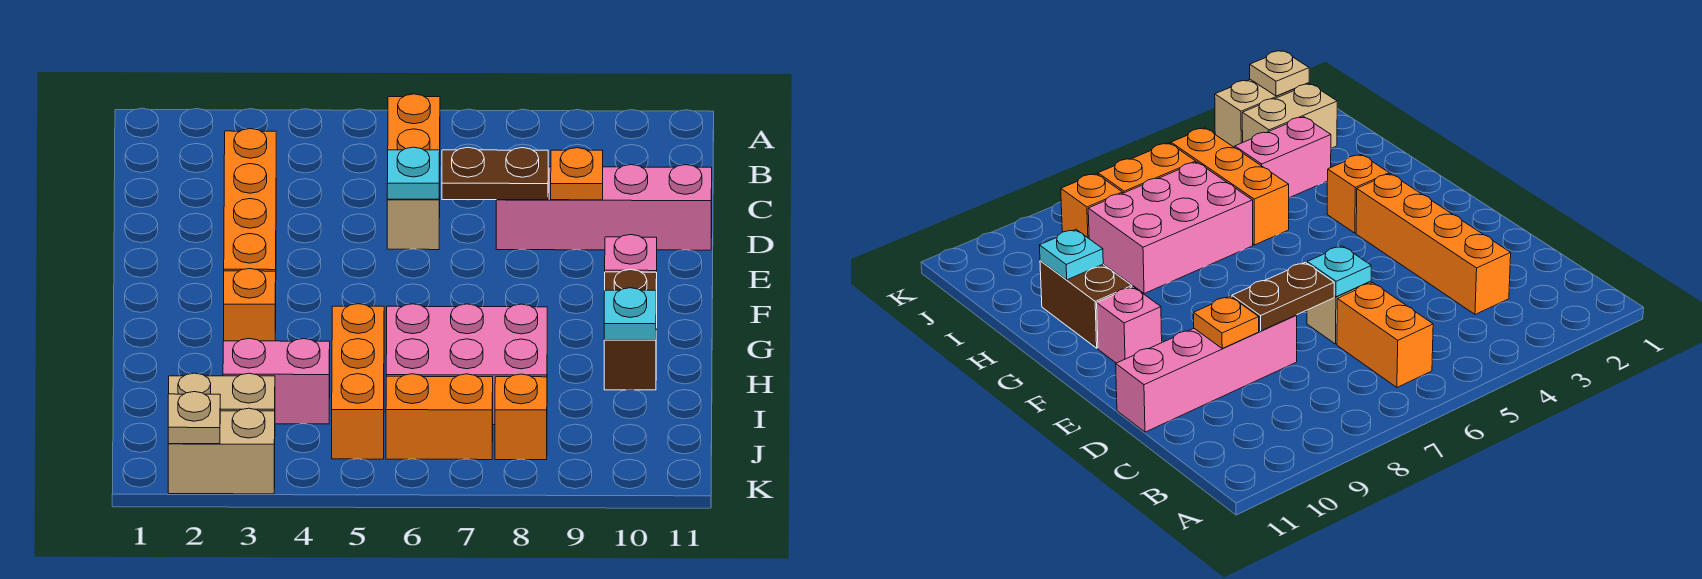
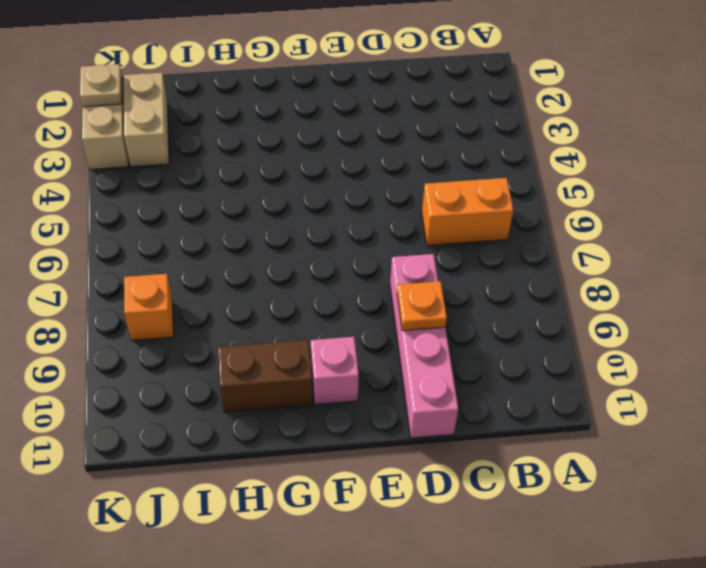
none -> orange brick C3:F3 level 1
none -> tan brick D6 level 1
none -> orange brick G3 level 1

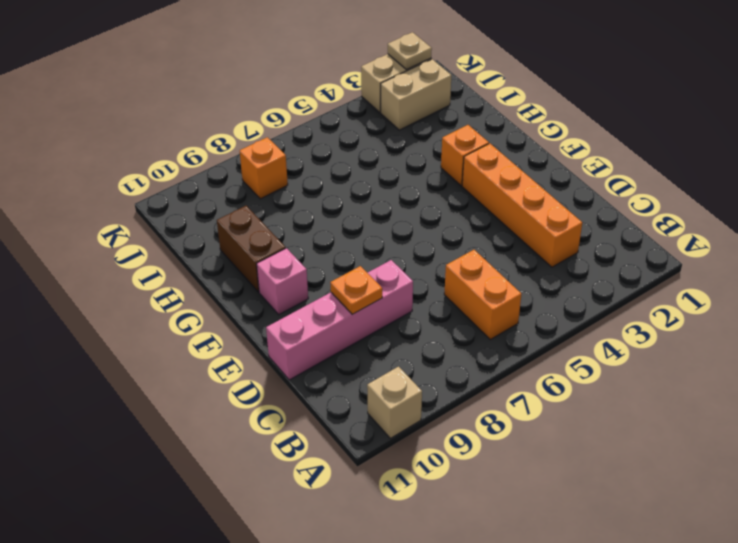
tan brick A10 level 1 -> tan brick D6 level 1
none -> orange brick H5:J5 level 1
none -> pink brick H6:I8 level 1
none -> pink brick I3:I4 level 1

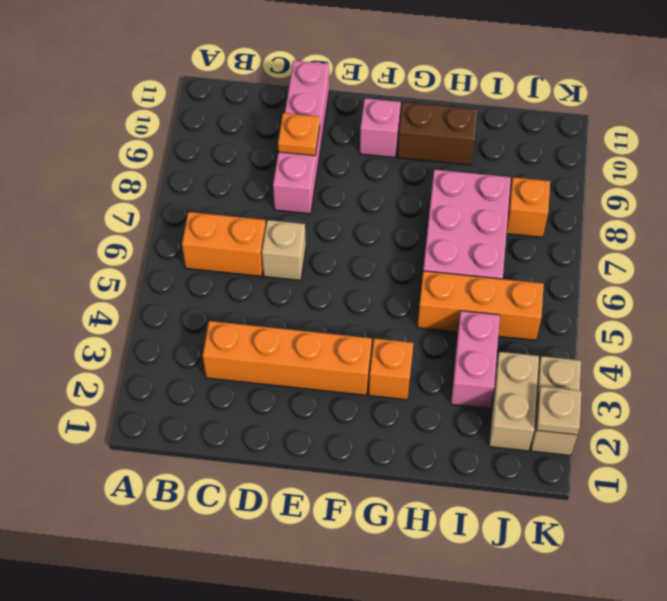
none -> orange brick J6:J7 level 1
none -> cyan plate D6 level 2
none -> brown plate D7:D8 level 2

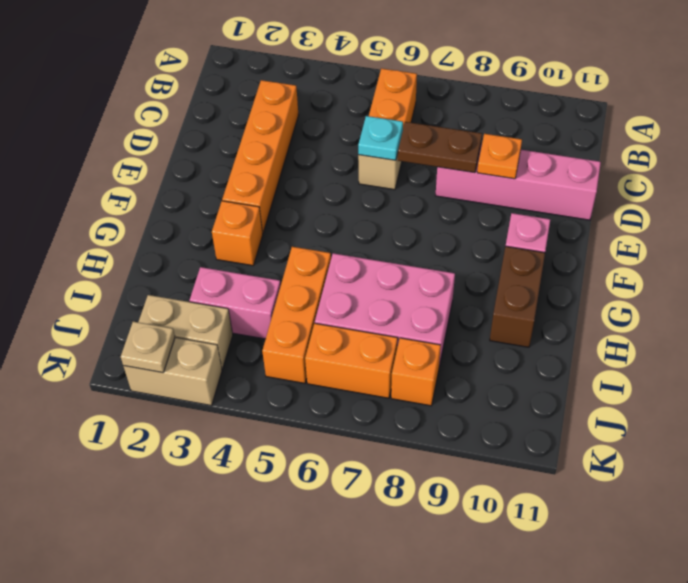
none -> cyan plate H10 level 2

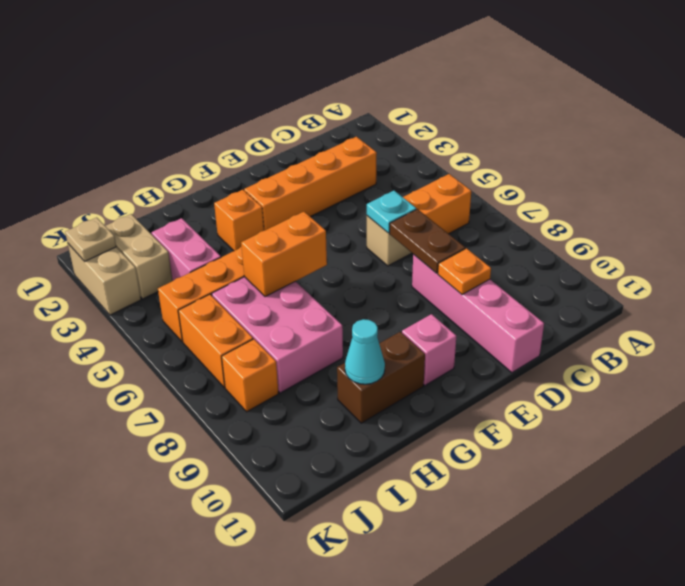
orange brick G6:H6 level 2 -> none
cyan cone H10 level 2 -> cyan plate H10 level 2

